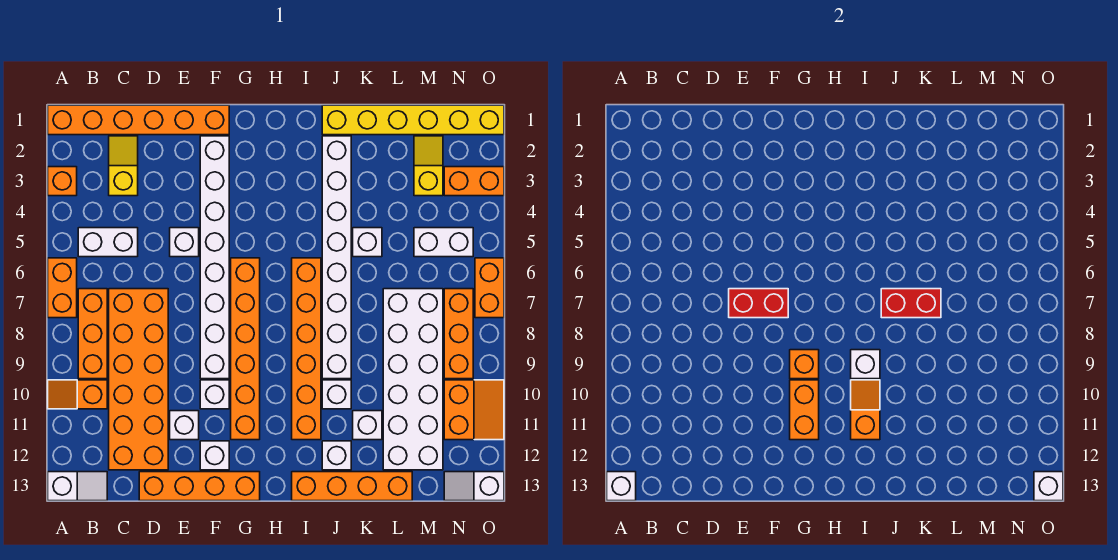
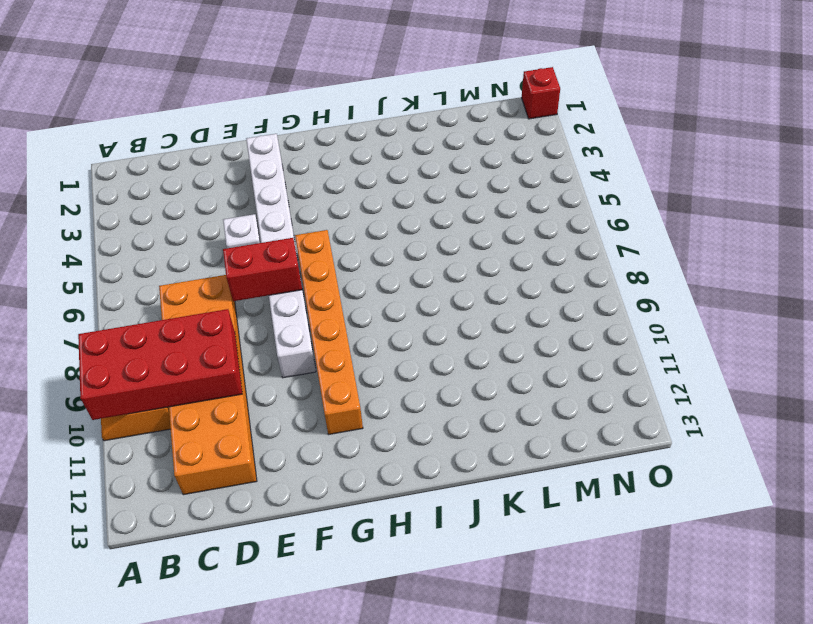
red brick A9:D10 level 2 -> none
red brick O1 level 1 -> yellow brick J1:O1 level 1
none -> orange brick A1:F1 level 1
none -> orange brick A3 level 1
none -> orange brick A6:A7 level 1
none -> white slope A13:B13 level 1 top A

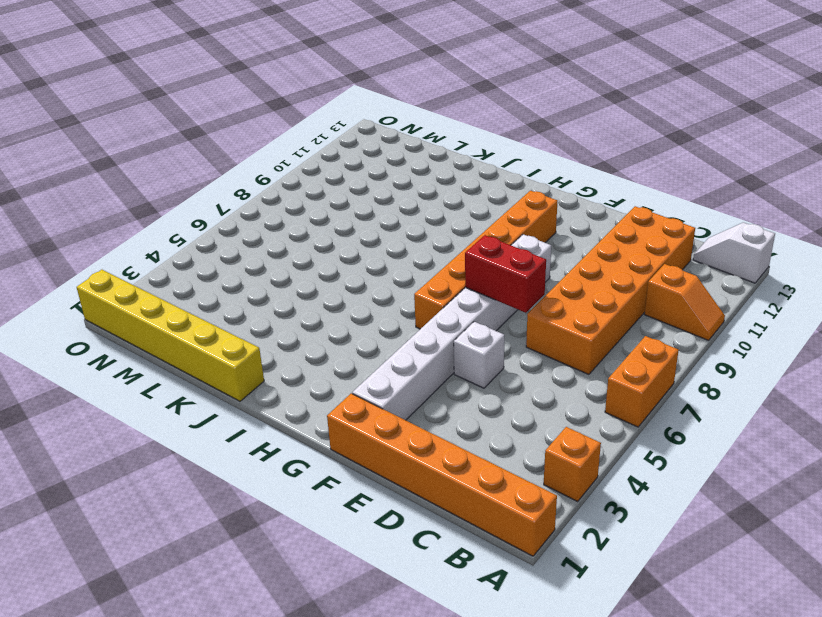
none -> white brick B5:C5 level 1
none -> orange brick B7:B9 level 1
none -> yellow slope C2:C3 level 1 top 3
none -> orange brick D13:G13 level 1

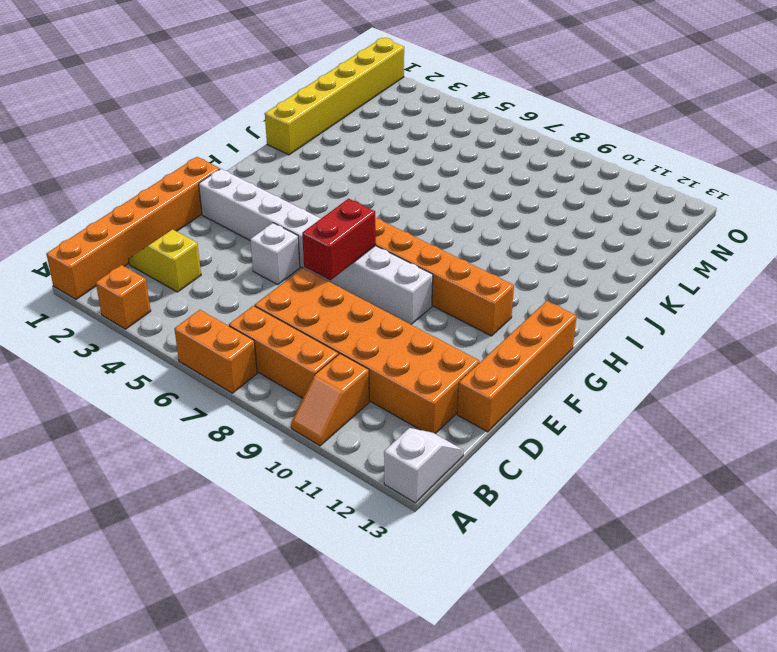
none -> white brick B5:C5 level 1
none -> white brick E11 level 1
none -> white brick F10 level 1
none -> white brick F12 level 1

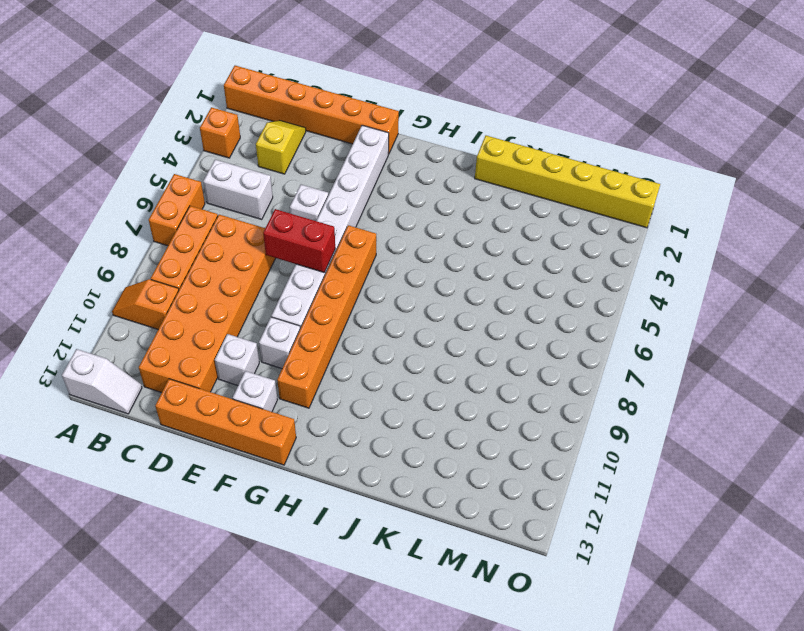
none -> orange brick I6:I11 level 1
none -> orange brick I13:L13 level 1
none -> white brick J2:J9 level 1
none -> white brick J10 level 1

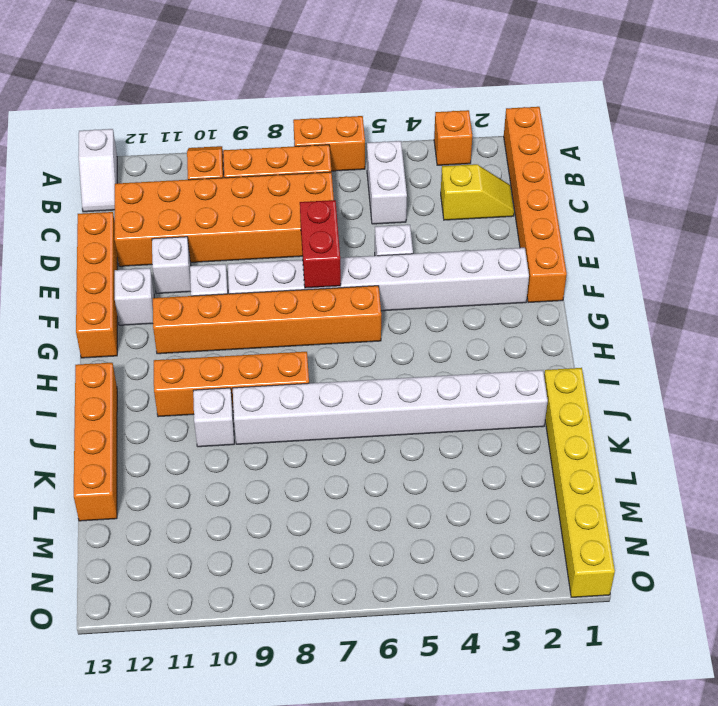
orange brick I8:I11 level 1 -> orange brick I6:I11 level 1
none -> white brick J12 level 1
none -> white brick K5 level 1
none -> white brick K11 level 1
none -> white brick L7:M12 level 1

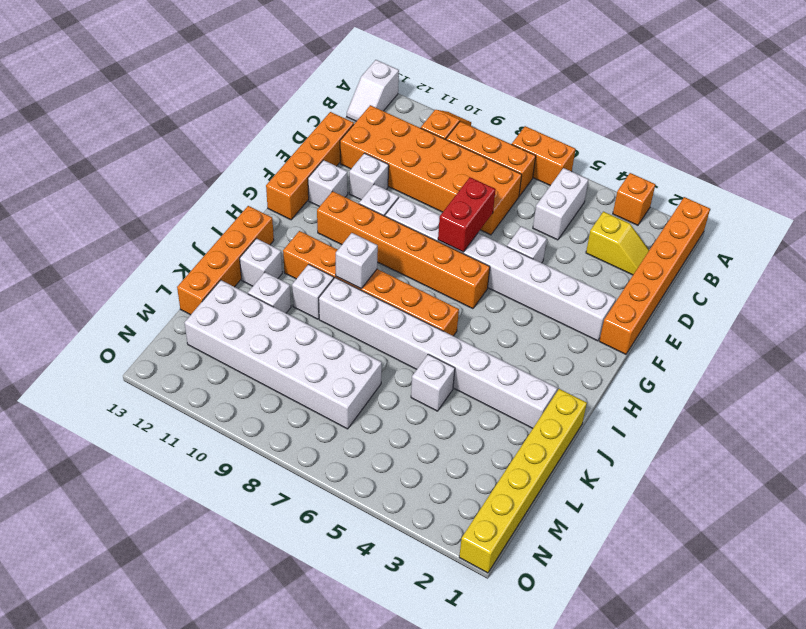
none -> yellow slope M2:M3 level 1 top 3
none -> white brick M5:N5 level 1
none -> orange brick N3:O3 level 1
none -> orange brick N7:N9 level 1

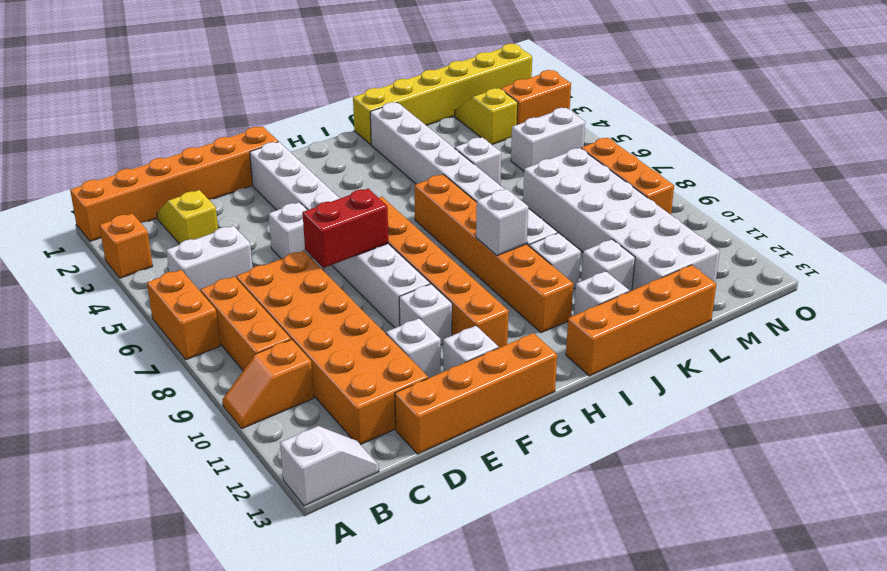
none -> orange slope N10:O11 level 1 top N
none -> white slope N13:O13 level 1 top O
none -> orange brick O6:O7 level 1
none -> white brick A13 level 2

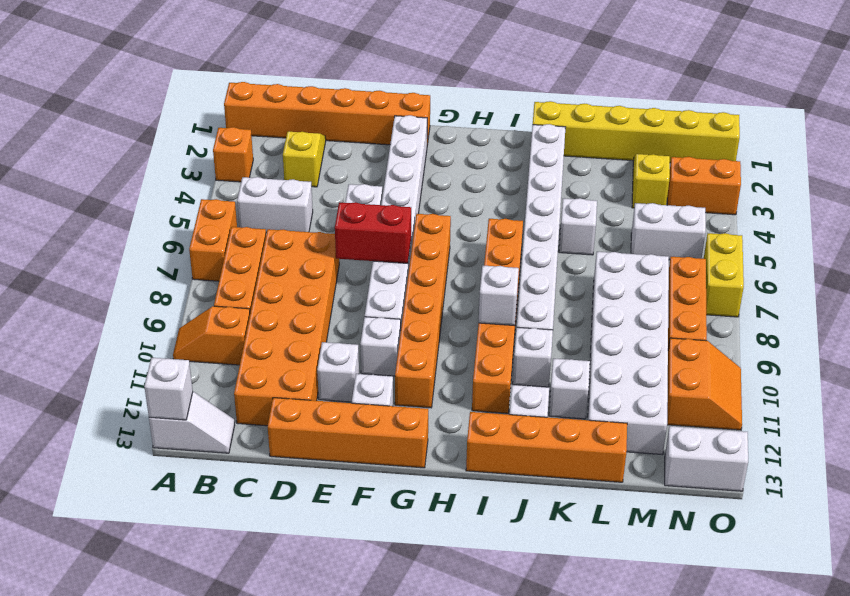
white brick N13:O13 level 1 -> white slope N13:O13 level 1 top O
yellow brick O6:O7 level 1 -> orange brick O6:O7 level 1
none -> orange brick G9 level 2
none -> orange brick G10:G11 level 2
none -> orange slope I10:I11 level 2 top 11
none -> red brick J7:K7 level 2

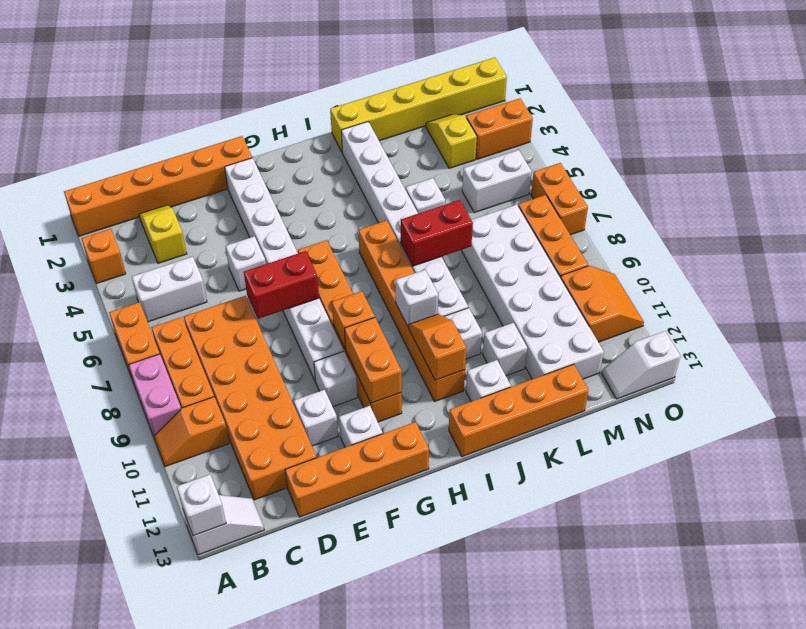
pink brick A8:A9 level 1 -> none
none -> white brick O13 level 2

